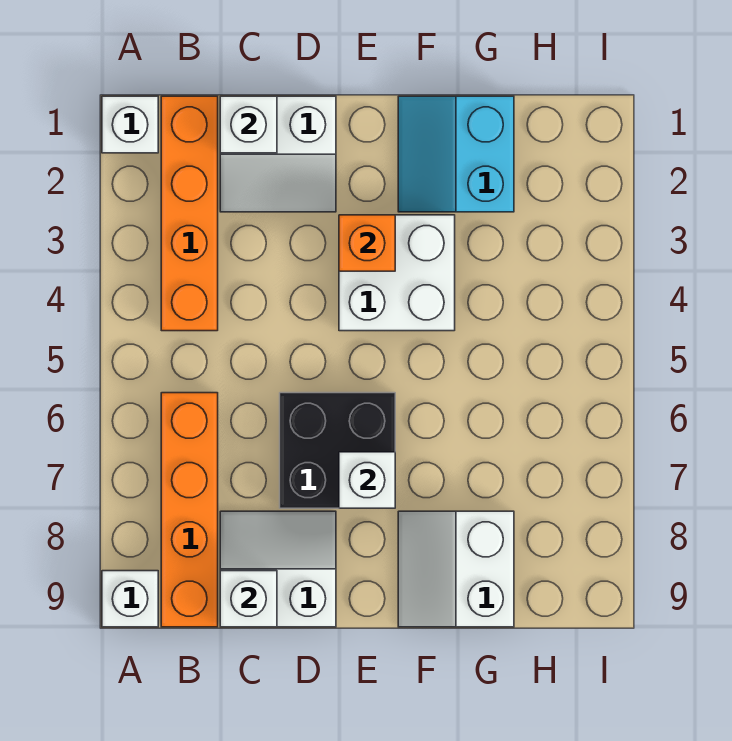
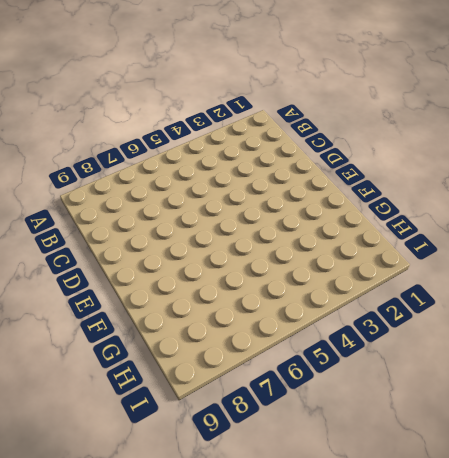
none -> white brick A1 level 1
none -> white brick A9 level 1
none -> orange brick B1:B4 level 1

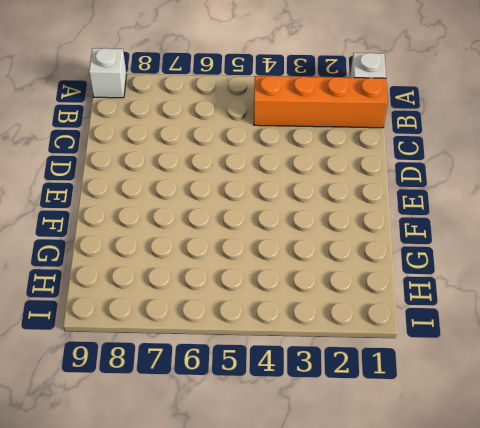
none -> orange brick B6:B9 level 1
none -> white slope C1:D2 level 1 top 1
none -> white slope C8:D9 level 1 top 9

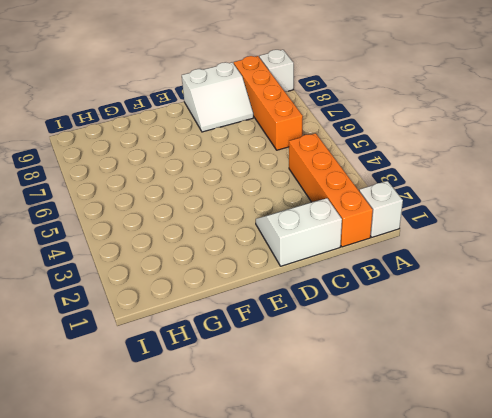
none -> black brick D6:E7 level 1
none -> white brick E3:F4 level 1
none -> cyan slope F1:G2 level 1 top G

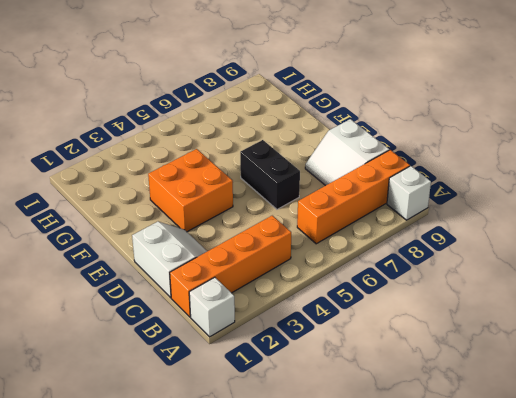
black brick D6:E6 level 1 -> black brick D6:E7 level 1
orange brick E3:F4 level 1 -> white brick E3:F4 level 1
none -> cyan slope F1:G2 level 1 top G
none -> white slope F8:G9 level 1 top G
none -> white brick C1 level 2

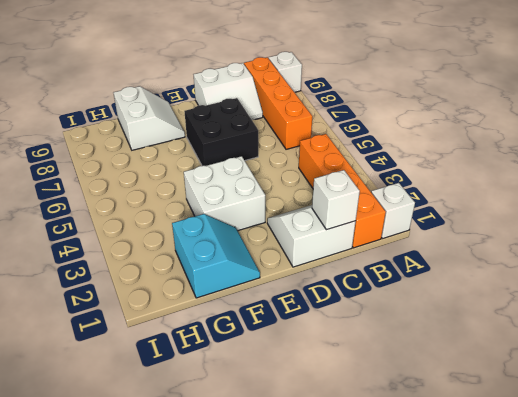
none -> white brick C9 level 2
none -> orange brick E3 level 2
none -> white brick E7 level 2

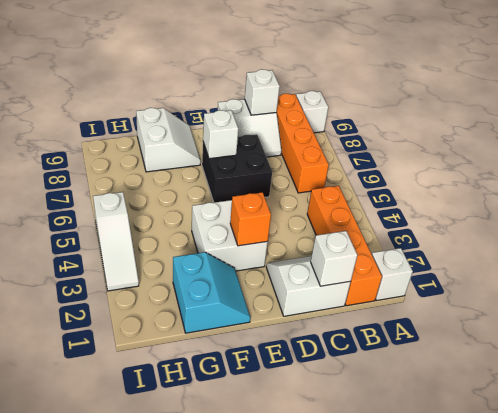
white slope I3:I5 level 1 top 5 -> none

